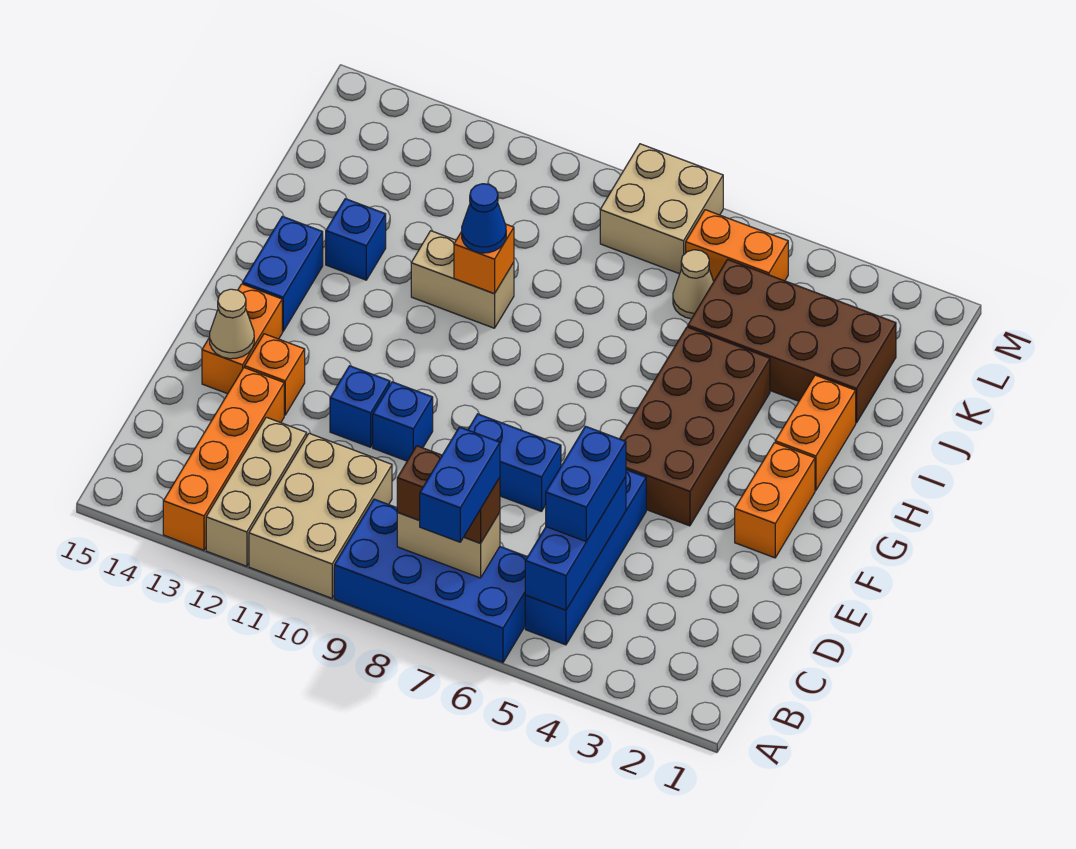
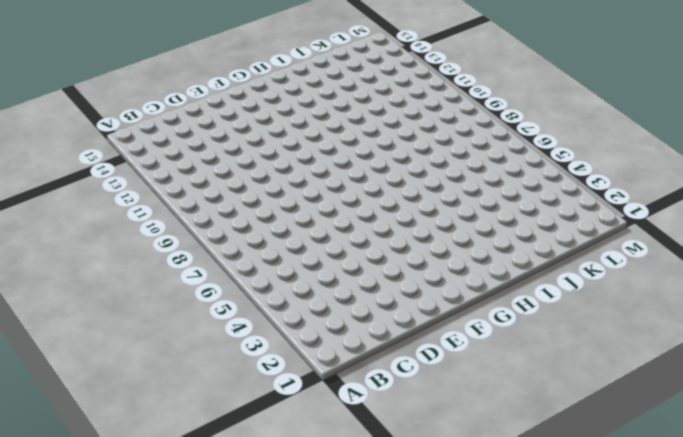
none -> blue brick A6:B9 level 1
none -> tan brick A10:C11 level 1
none -> tan brick A12:C12 level 1

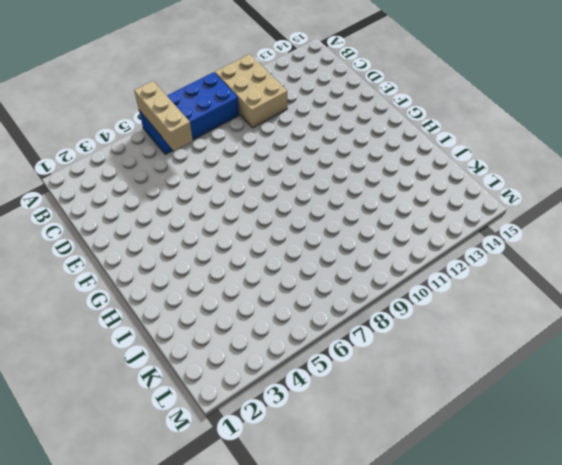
tan brick A6:C6 level 2 -> tan brick A12:C12 level 1
none -> orange brick A13:D13 level 1
none -> blue brick B5:E5 level 1
none -> blue brick E7:E8 level 1

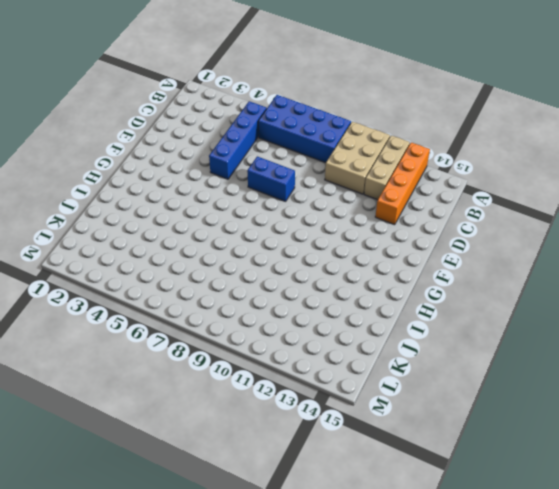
none -> blue brick E10 level 1
none -> blue brick E11 level 1
none -> orange brick E13 level 1

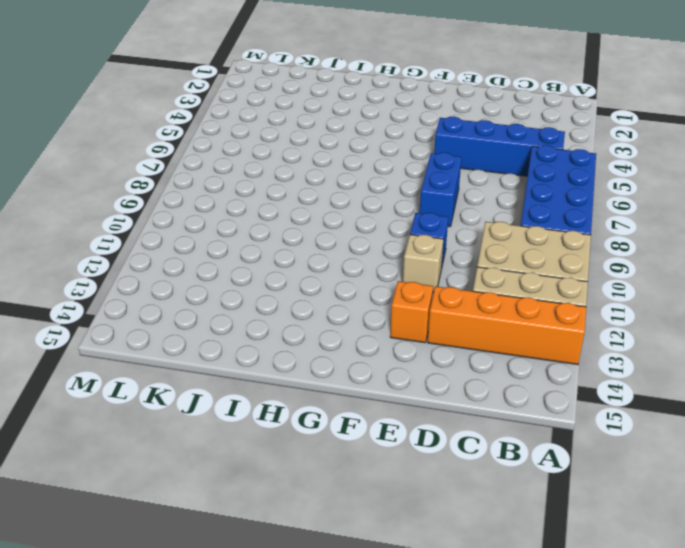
tan brick E11 level 1 -> blue brick E11 level 1
none -> orange brick E14:F14 level 1
none -> orange brick F2:G2 level 1
none -> brown brick F4:I5 level 1

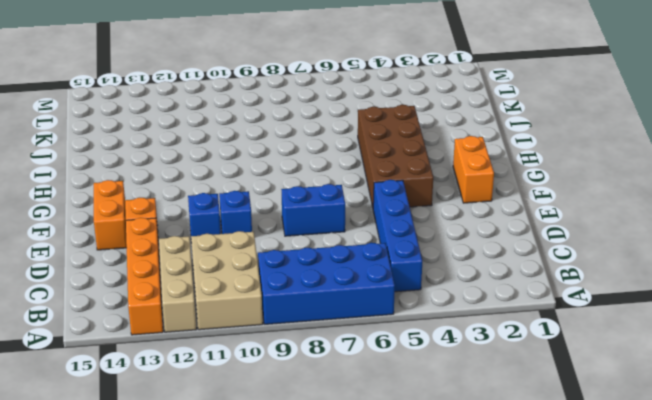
none -> blue brick G14:H14 level 1
none -> orange brick H2:I2 level 1
none -> tan brick I10:I11 level 1

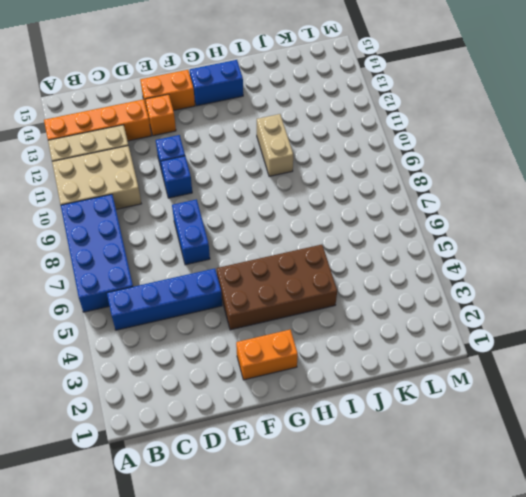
none -> orange brick H2:I2 level 1
none -> blue brick I13 level 1
none -> brown brick J2:K5 level 1

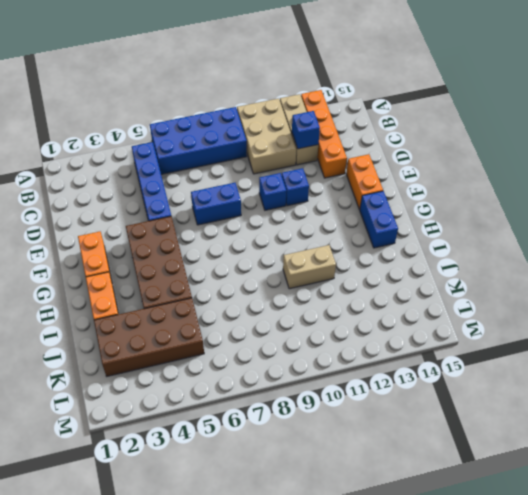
blue brick C12 level 2 -> blue brick I13 level 1
none -> orange brick E13 level 1
none -> tan cone K6 level 1
none -> orange brick L5:L6 level 1

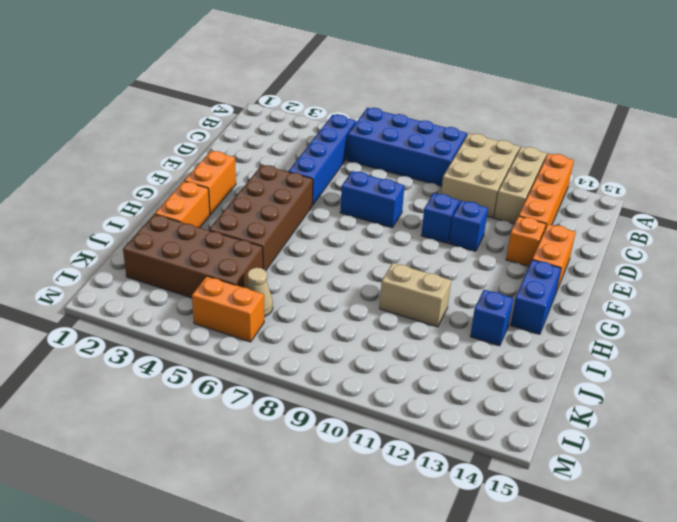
none -> tan brick L7:M8 level 1
none -> blue brick B5:D5 level 2
none -> tan brick B7:B8 level 2

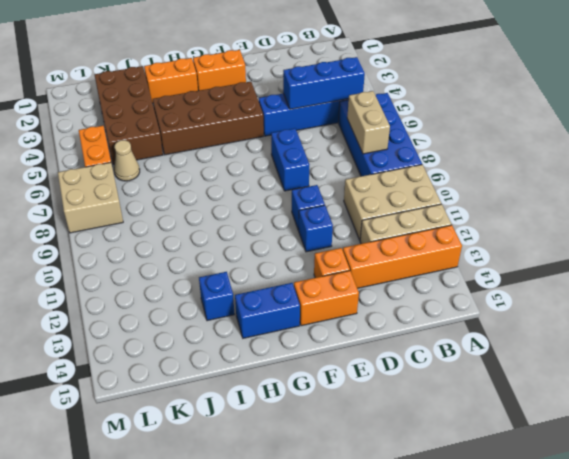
none -> tan brick I10:I11 level 1
none -> tan cone E14 level 2
none -> orange brick I10 level 2

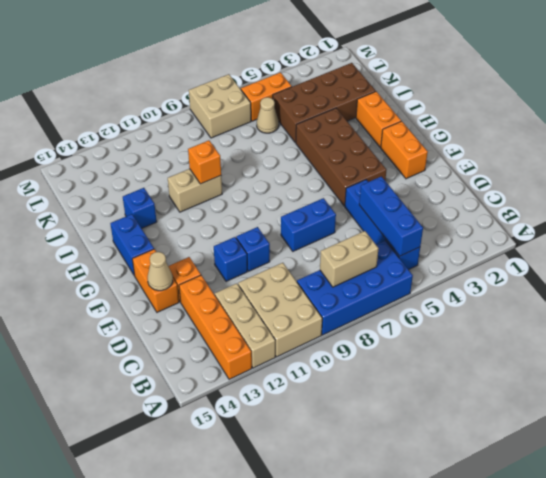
none -> brown brick B7:B8 level 3
none -> blue brick C5:D5 level 3
none -> blue cone I10 level 3

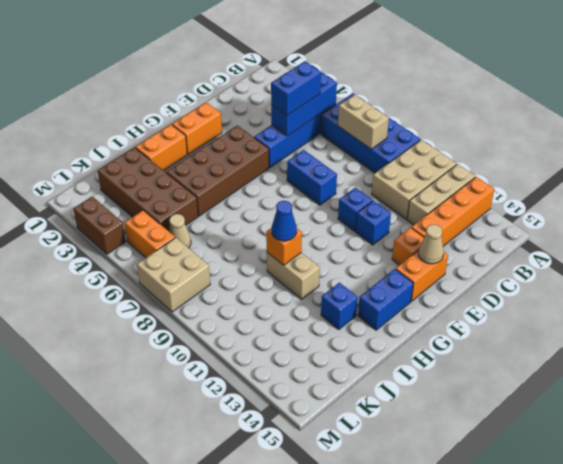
brown brick M3:M4 level 1 -> brown brick B7:B8 level 3
none -> blue brick A7:B7 level 4

